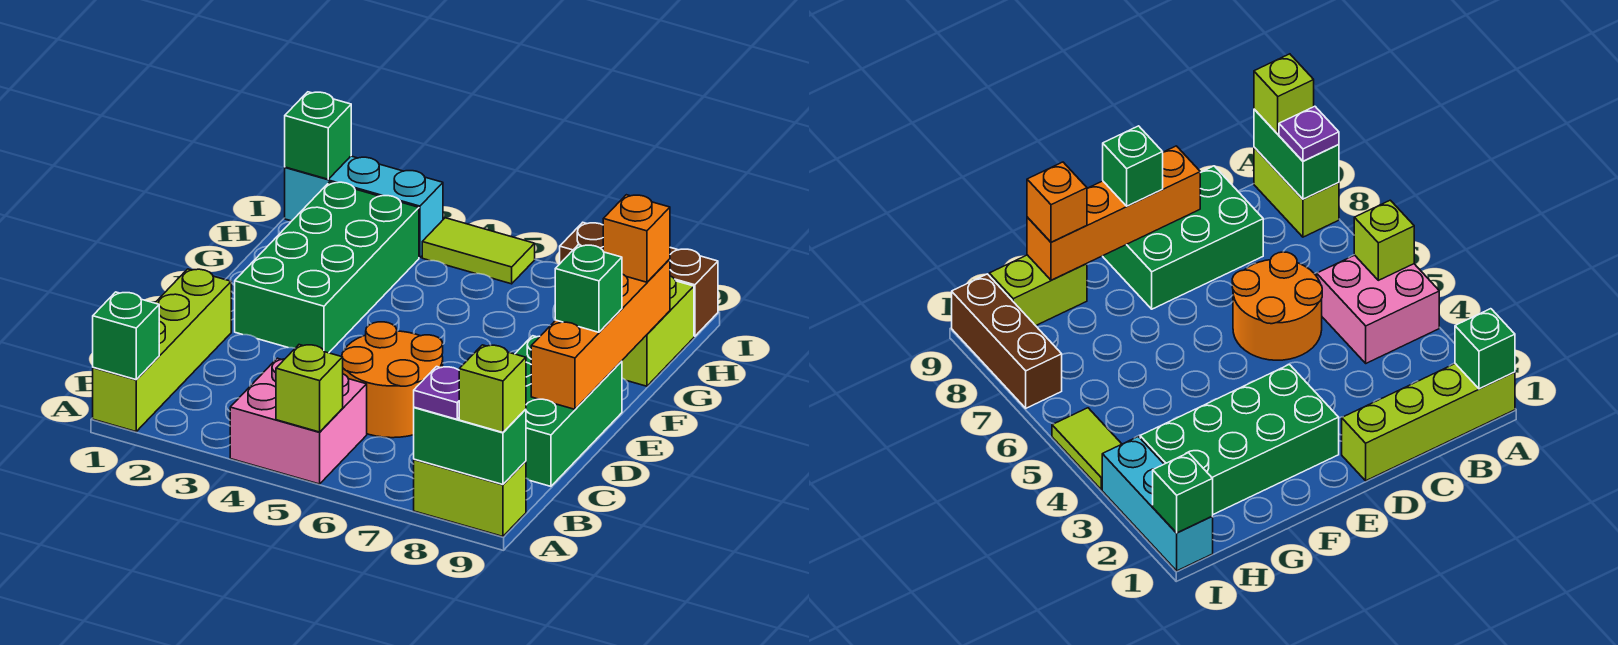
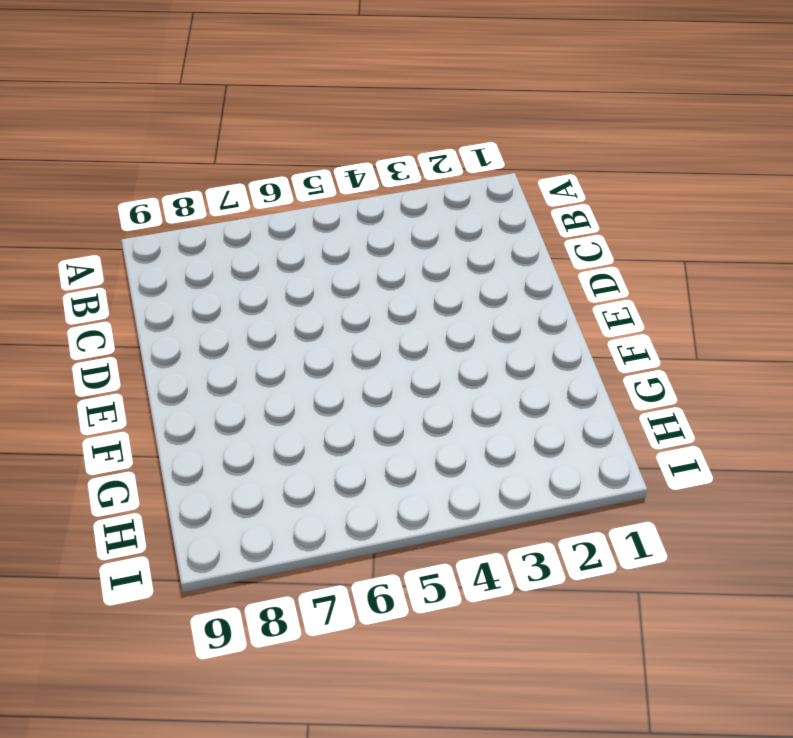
none -> lime brick A1:D1 level 1
none -> pink brick A4:B5 level 1
none -> lime brick A8:A9 level 1

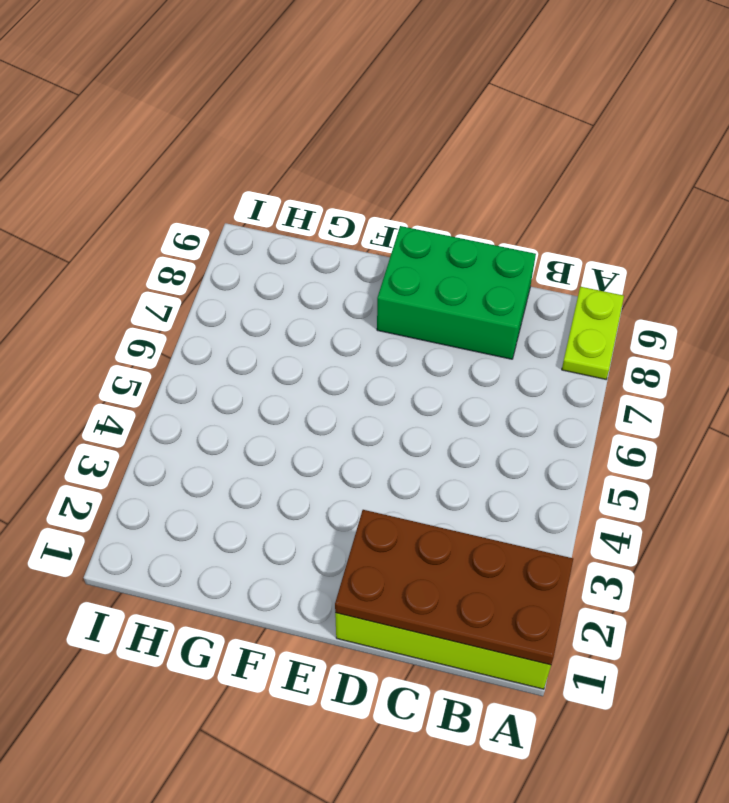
brown plate A1:D2 level 2 -> green brick A1 level 2
lime plate A8:A9 level 1 -> lime brick A8:A9 level 1
none -> pink brick A4:B5 level 1
none -> orange round brick C5:D6 level 1
none -> green brick E2:H3 level 1

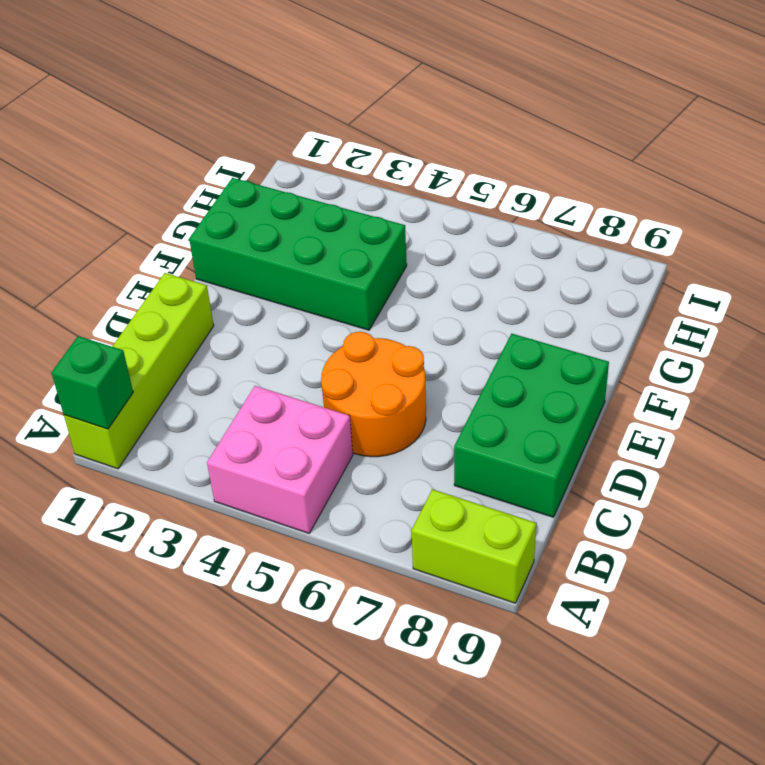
green brick F1:G4 level 1 -> green brick E2:H3 level 1
none -> lime brick G9:H9 level 1
none -> cyan brick I1:I3 level 1
none -> lime tile I4:I5 level 1

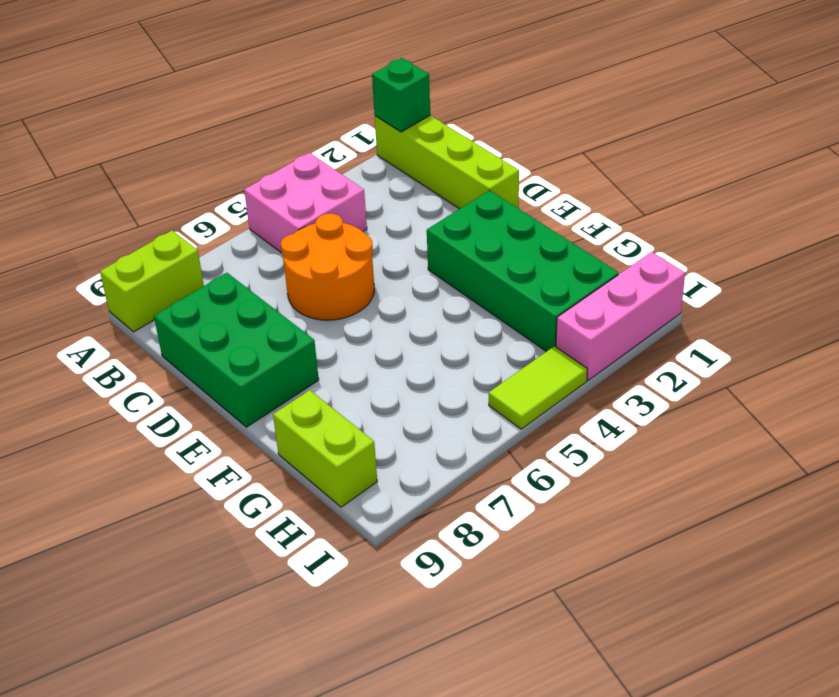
pink brick I1:I3 level 1 -> cyan brick I1:I3 level 1
none -> brown brick I7:I9 level 1
none -> lime brick A5 level 2
none -> green brick A8:A9 level 2

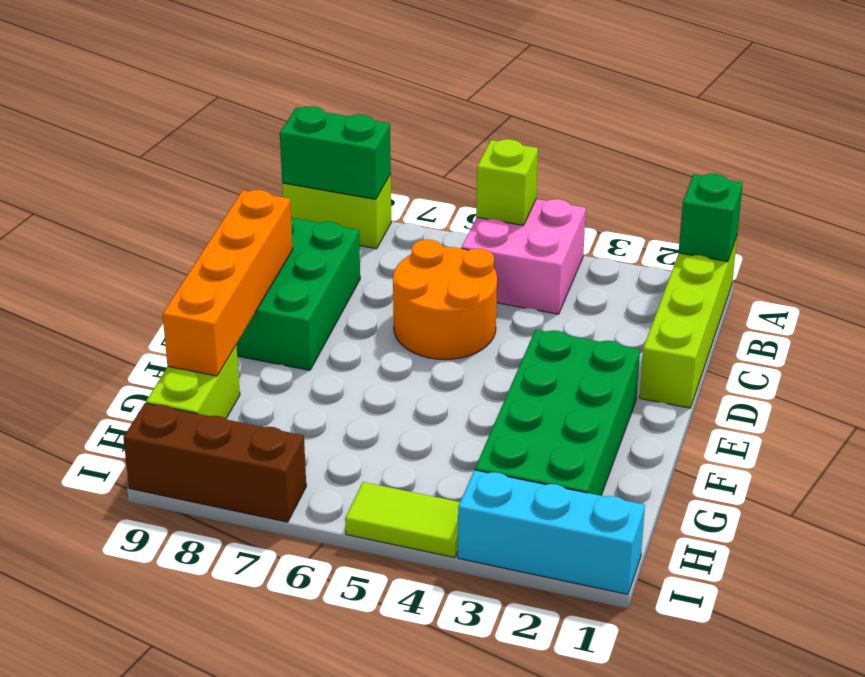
none -> green brick I1 level 2
none -> purple plate A8 level 3
none -> lime brick A9 level 3

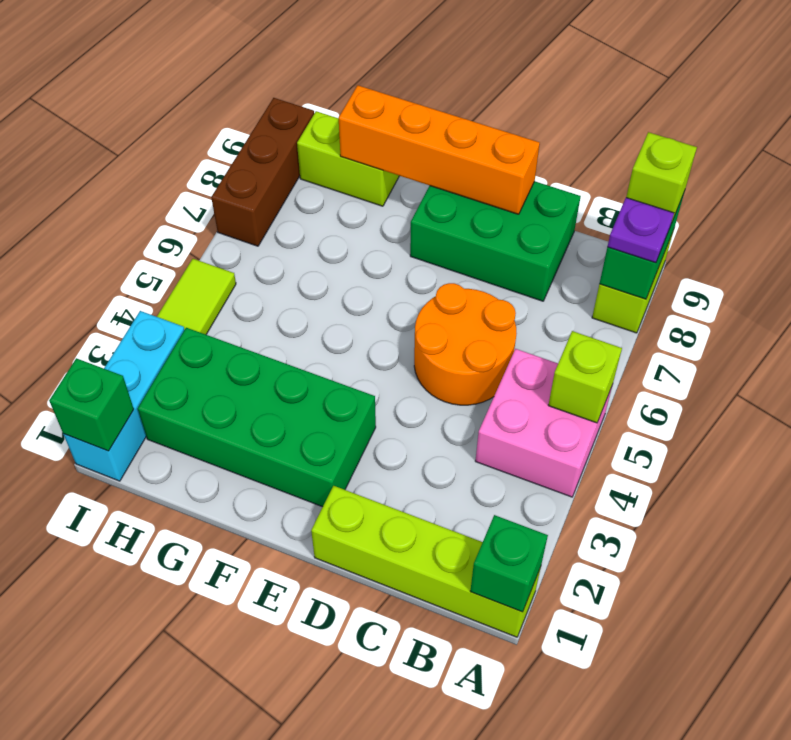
none -> green brick E9 level 3
none -> orange brick G9 level 3

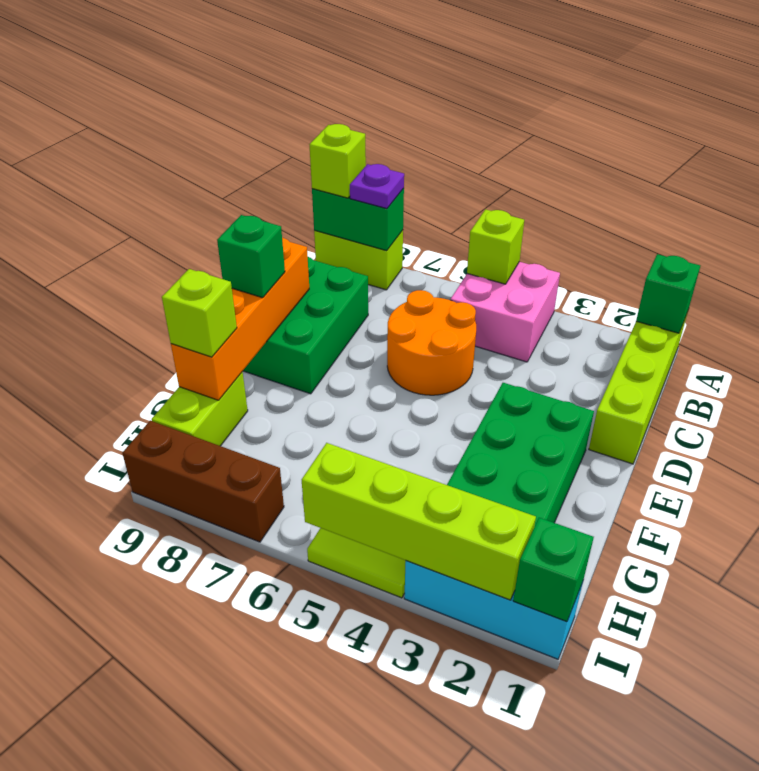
lime brick G9 level 3 -> orange brick G9 level 3
lime brick I2:I5 level 2 -> none

